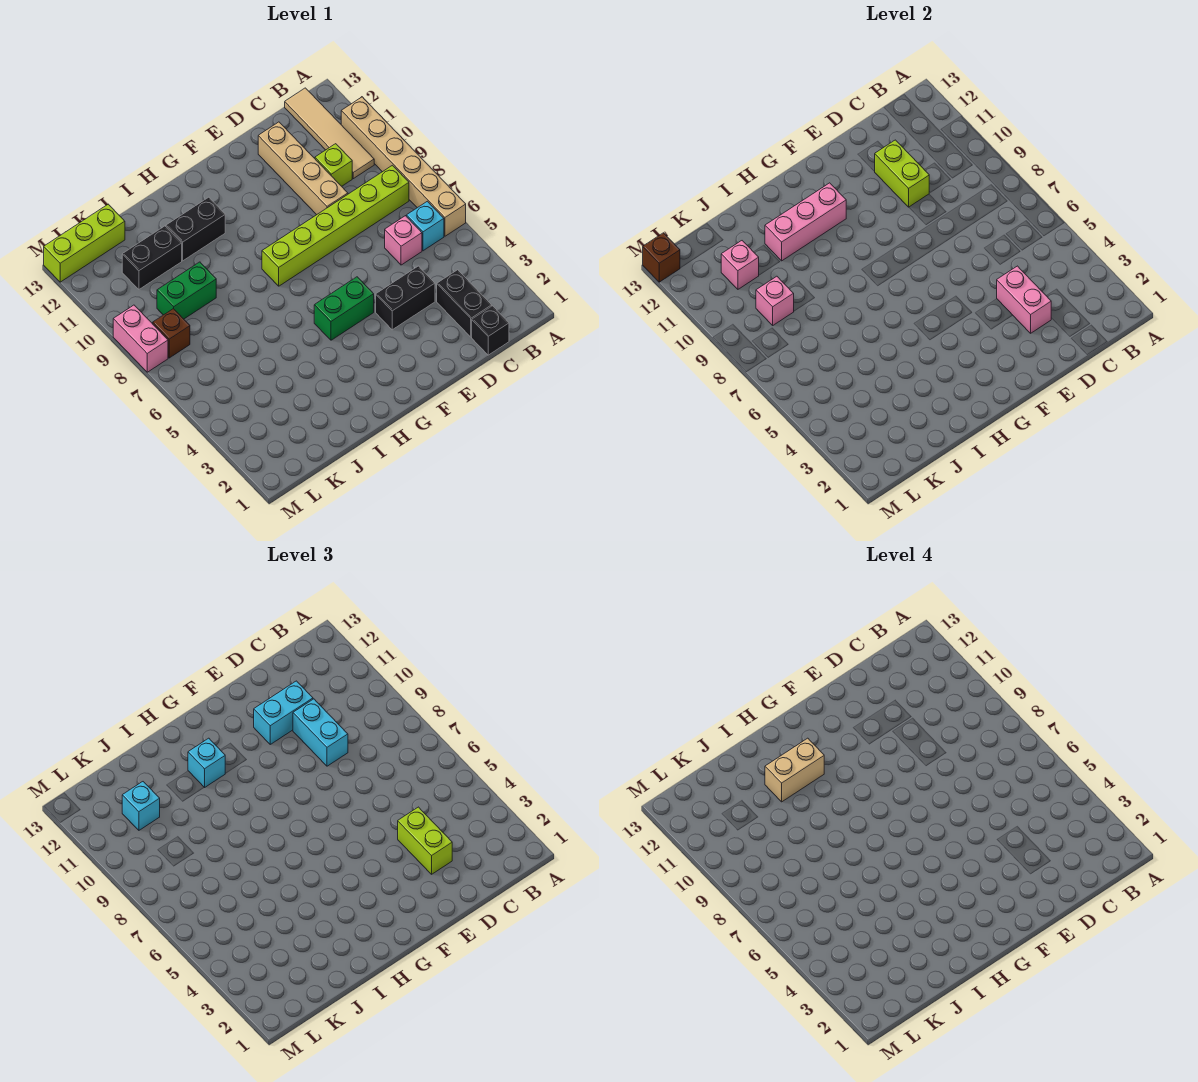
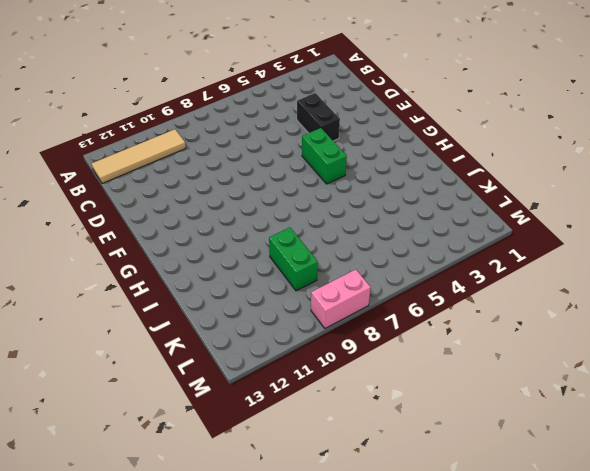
none -> tan brick A6:A11 level 1
none -> cyan brick B6 level 1
none -> lime brick B8:G8 level 1

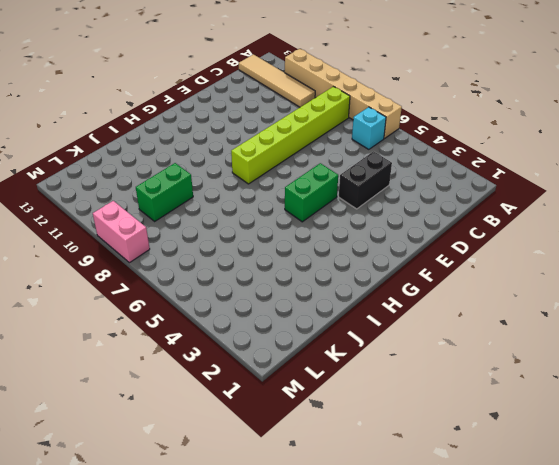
none -> black brick C1 level 1
none -> black brick C2:C3 level 1
none -> pink brick C6 level 1

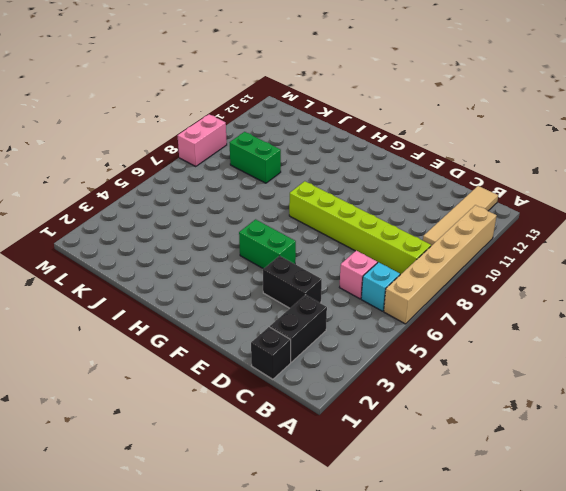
none -> lime brick C10 level 1
none -> tan brick D9:D12 level 1
none -> black brick H11:I11 level 1

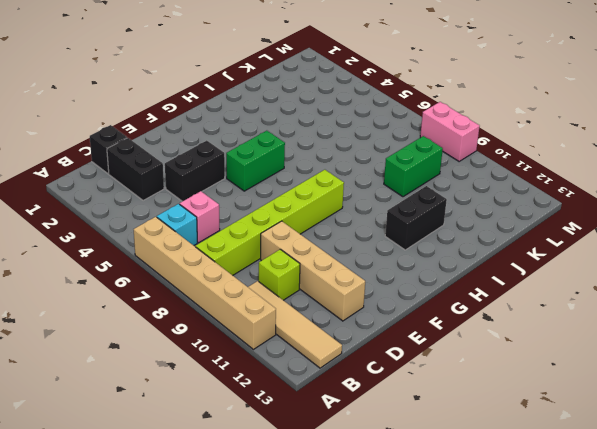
none -> black brick J11:K11 level 1
none -> lime brick K13:M13 level 1
none -> brown brick L8 level 1

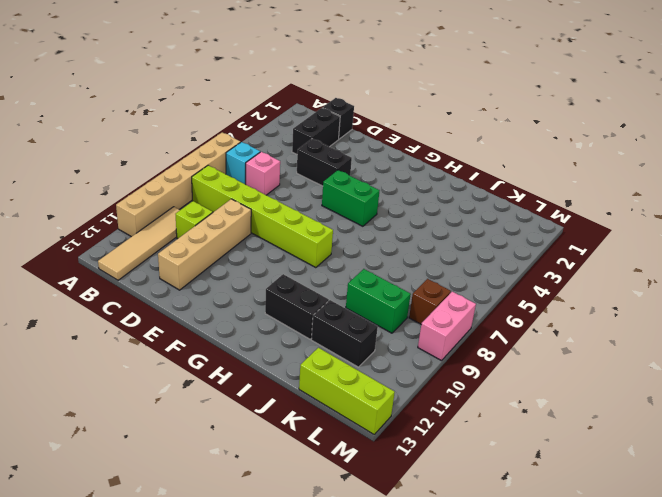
none -> pink brick D3:D4 level 2
none -> lime brick D10:D11 level 2
none -> pink brick G11:I11 level 2

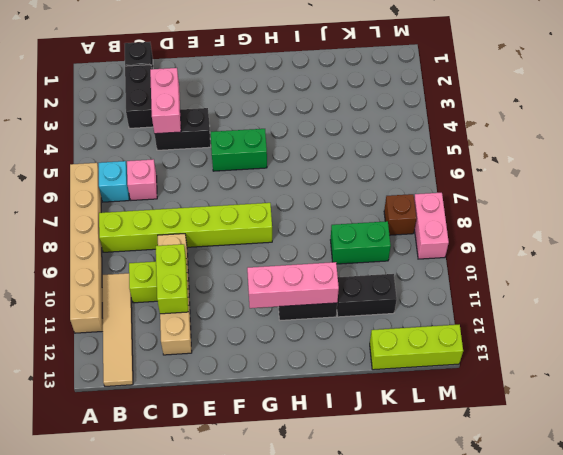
none -> pink brick K9 level 2
none -> pink brick K11 level 2
none -> brown brick M13 level 2

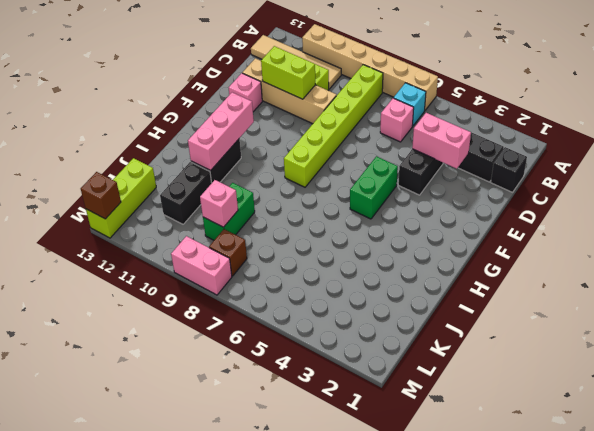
pink brick E12 level 1 -> pink brick K11 level 2
none -> lime brick D3:D4 level 3
none -> cyan brick D9:D10 level 3
none -> cyan brick D11:E11 level 3

